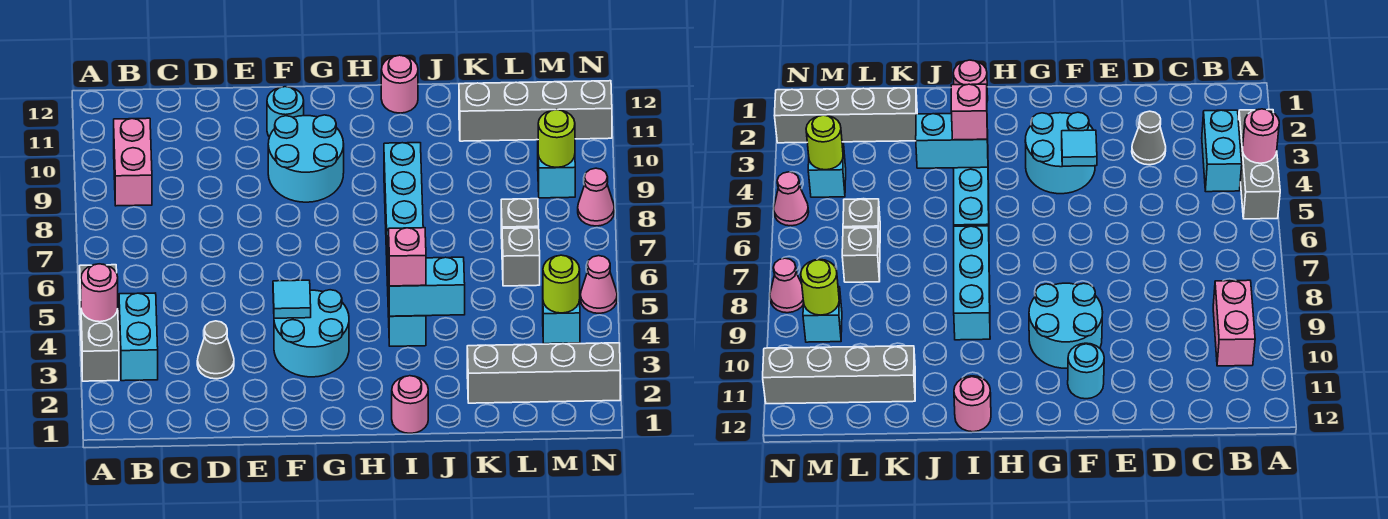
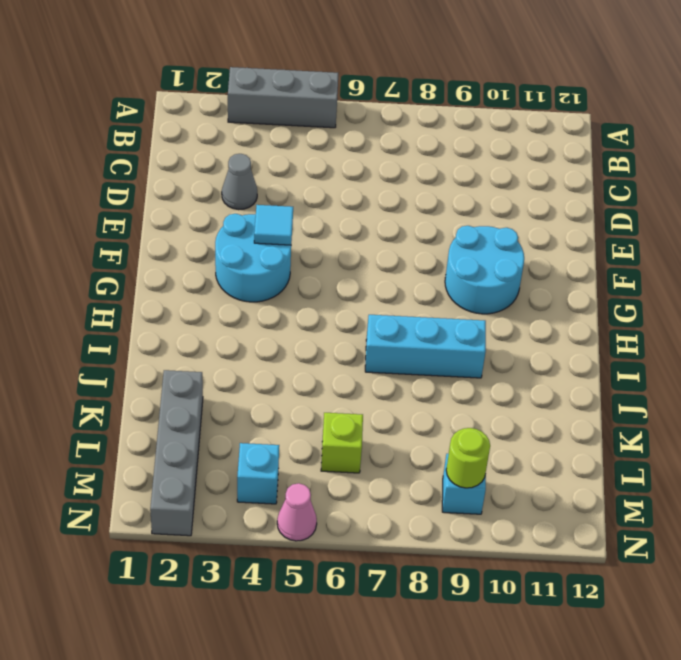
lime brick L6 level 1 -> grey brick L6 level 1
none -> cyan brick B3:B4 level 1
none -> pink brick B9:B10 level 1
none -> cyan round brick F11 level 1

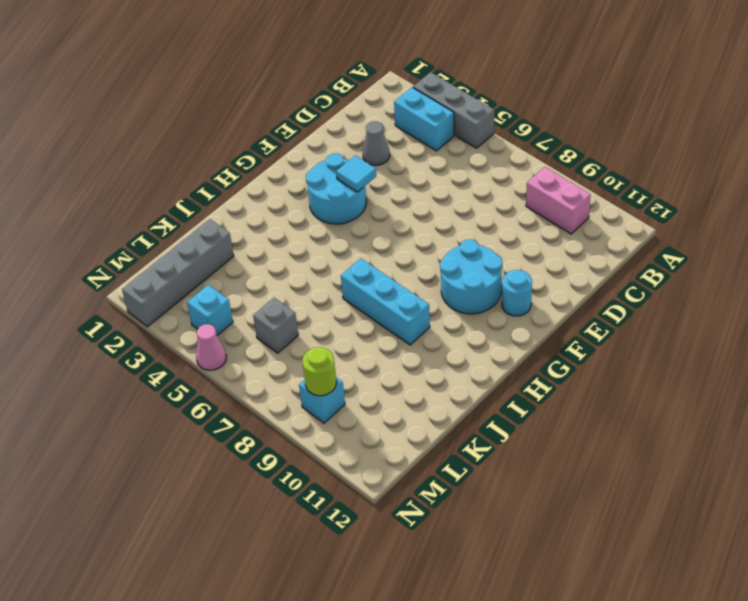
none -> pink round brick I1 level 1
none -> cyan brick I4:I6 level 1
none -> pink round brick I12 level 1

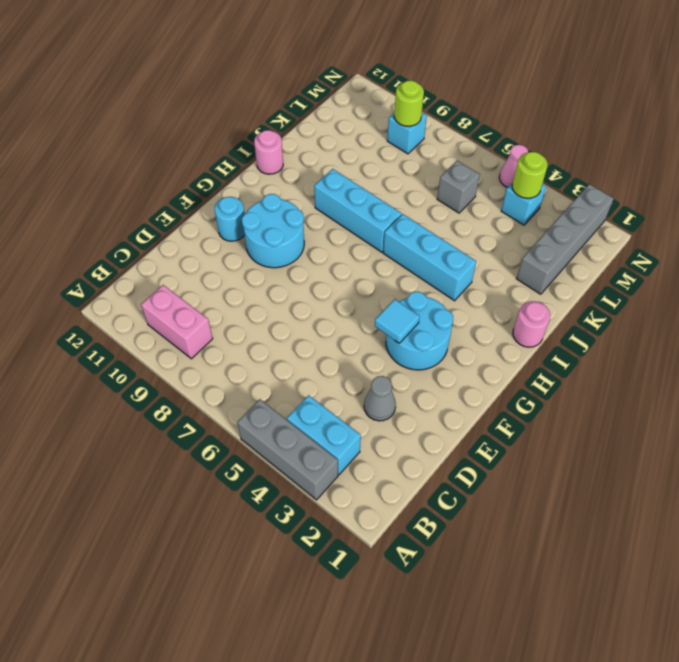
none -> grey brick K11:N11 level 1
none -> grey brick L7 level 1
none -> pink cone N8 level 1

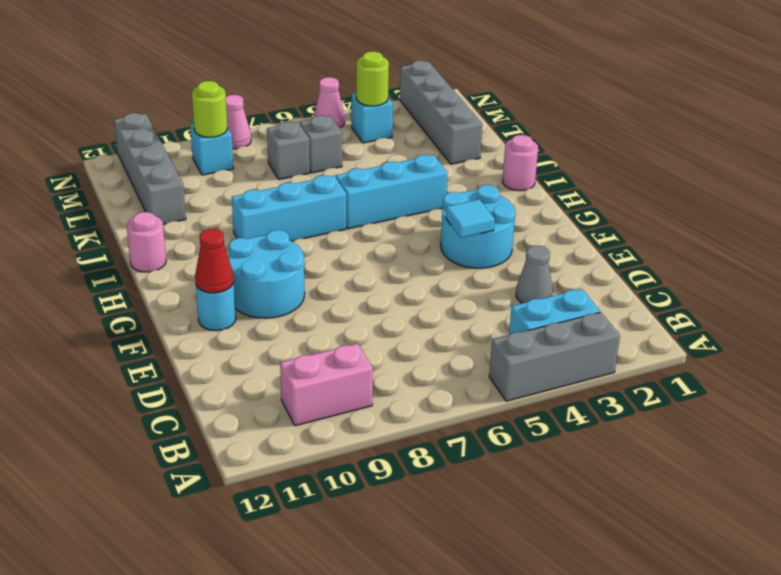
red cone F11 level 2 -> none
none -> pink round brick A4 level 2
none -> cyan brick I4:J4 level 2
none -> pink brick I4 level 3

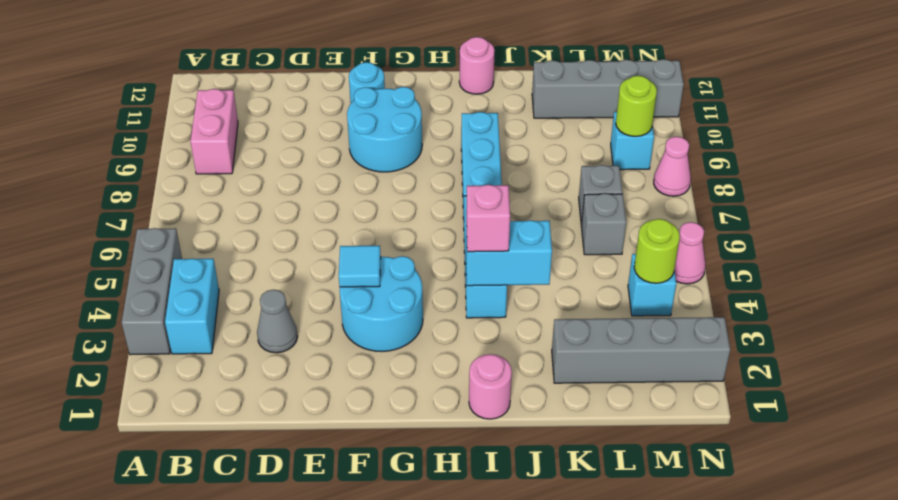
none -> pink round brick A4 level 2

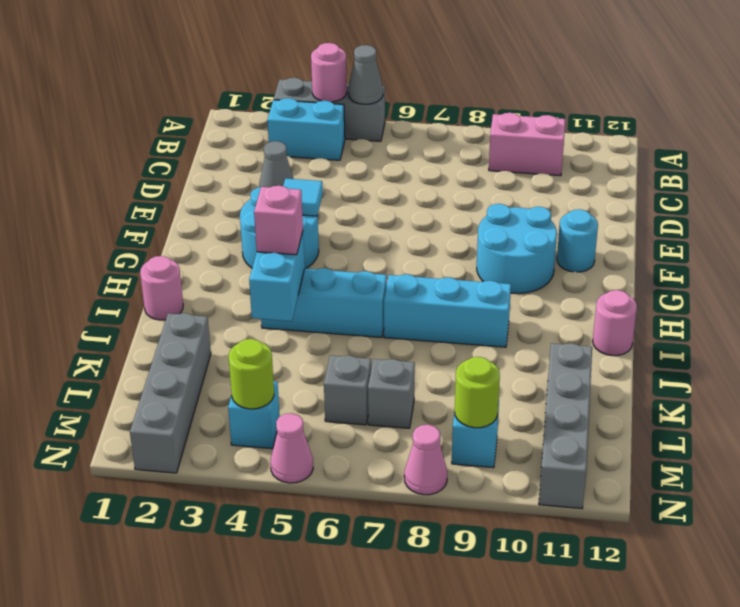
grey cone A5 level 2 -> none

